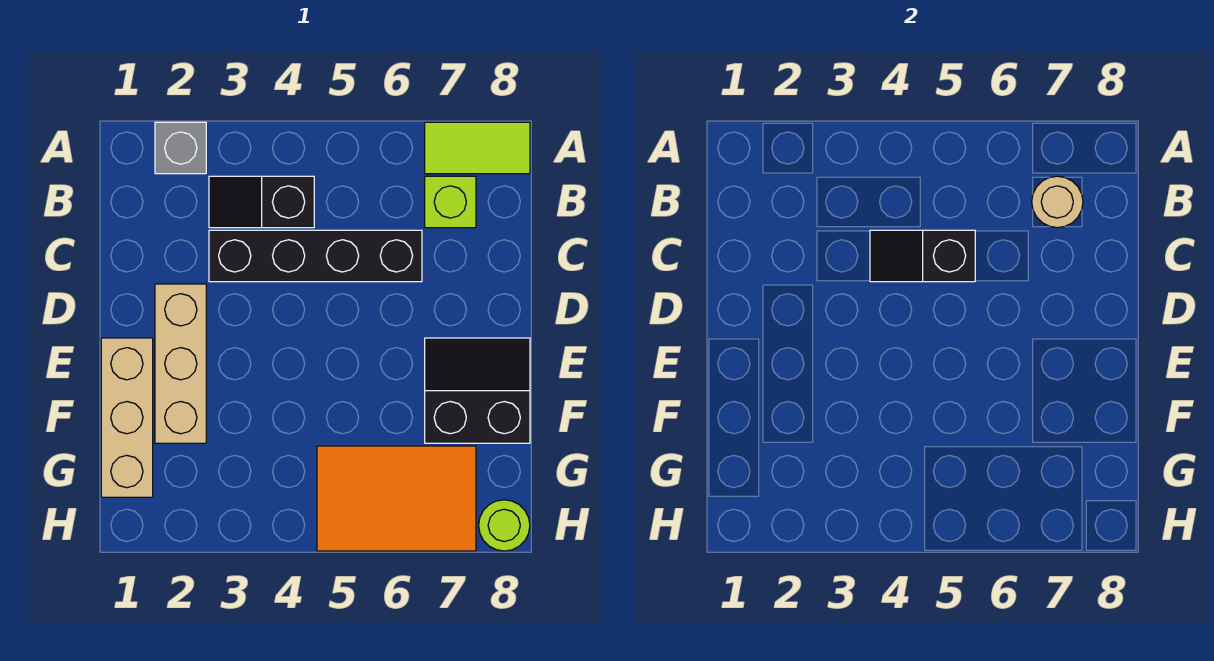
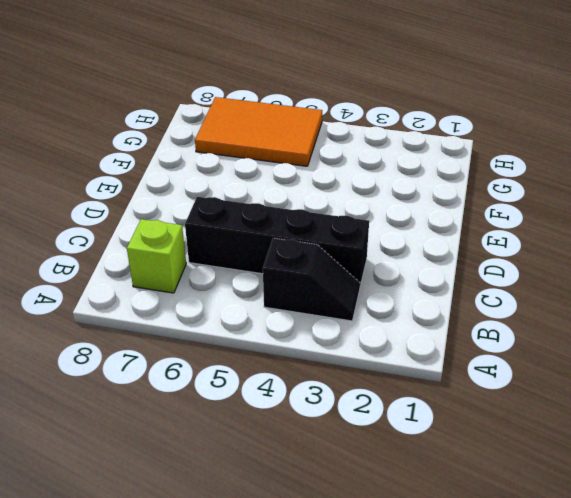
none -> grey brick A2 level 1
none -> lime tile A7:A8 level 1
none -> tan brick D2:F2 level 1

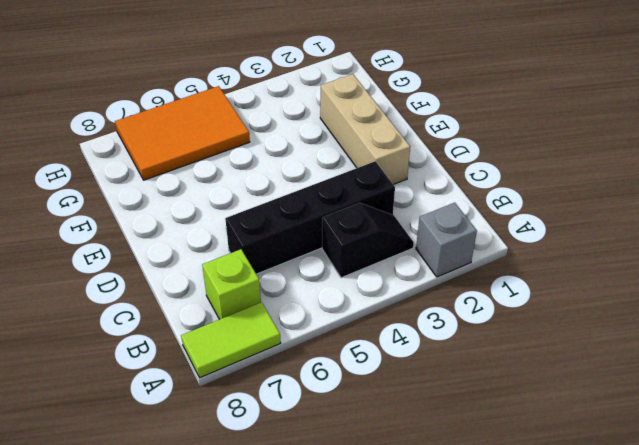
none -> tan brick E1:G1 level 1
none -> black slope E7:F8 level 1 top F
none -> lime round brick H8 level 1

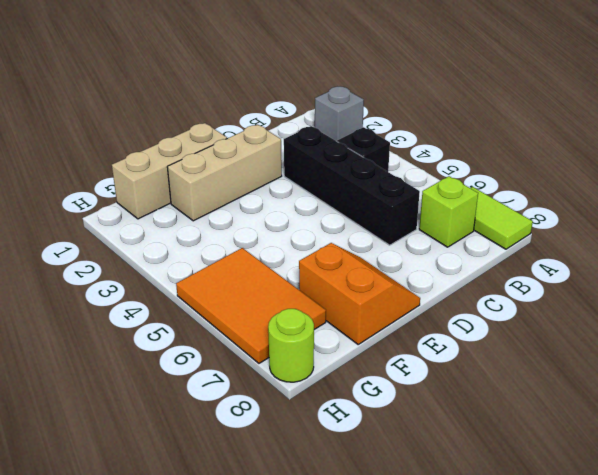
orange slope E7:F8 level 1 top F -> black slope E7:F8 level 1 top F
none -> tan round brick B7 level 2
none -> black slope C4:C5 level 2 top 5

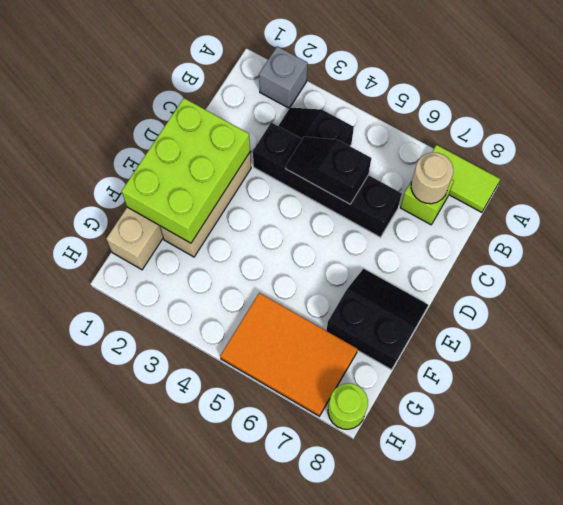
lime brick D1:F2 level 2 -> none

